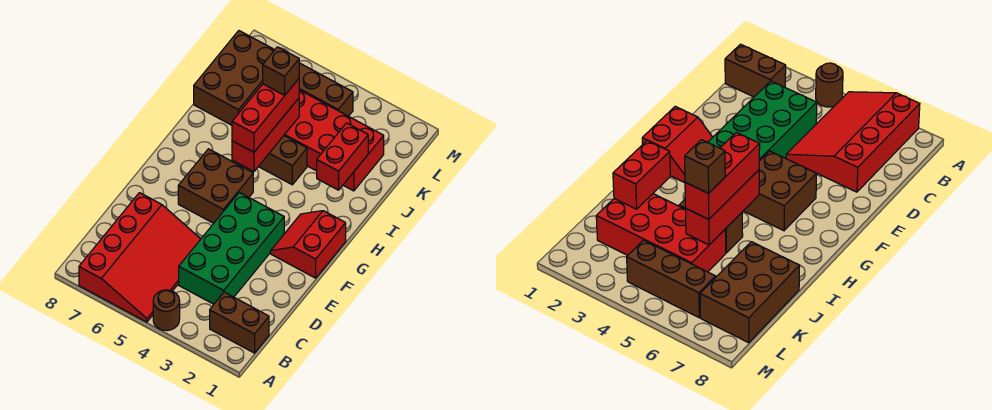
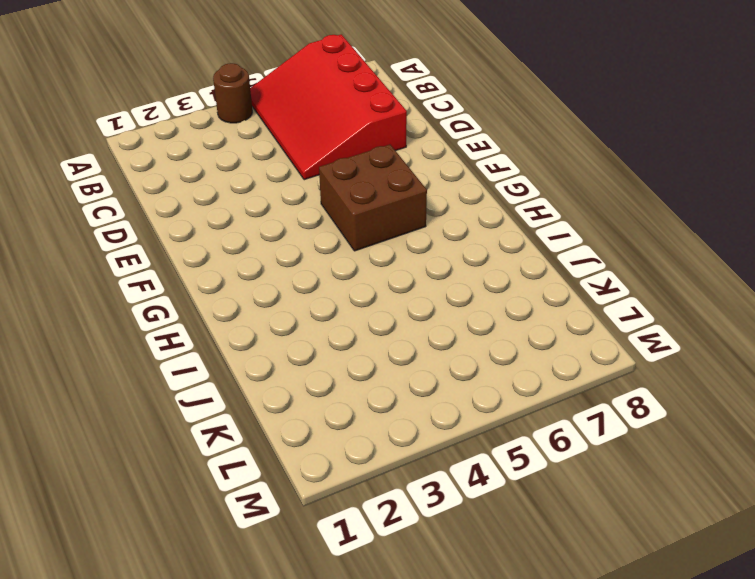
none -> brown brick B1:B2 level 1
none -> green brick C3:F4 level 1
none -> red slope F1:G2 level 1 top 1

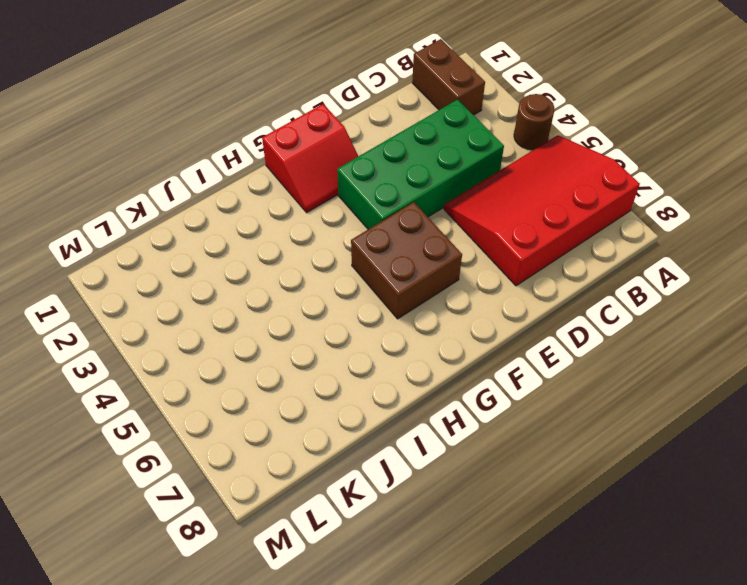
none -> brown brick I4:I5 level 1
none -> red brick J2:K5 level 1
none -> brown brick J7:L8 level 1

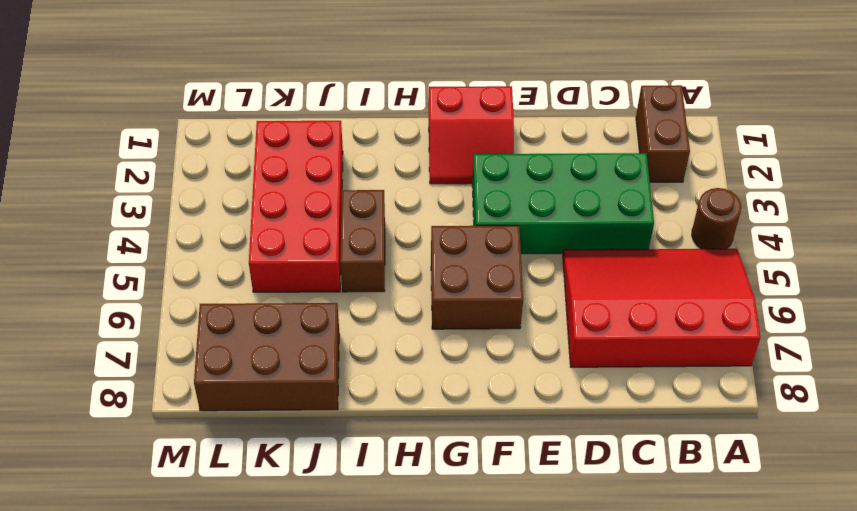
none -> brown brick L4:L6 level 1
none -> red brick H5:J5 level 2
none -> red brick I2:J2 level 2

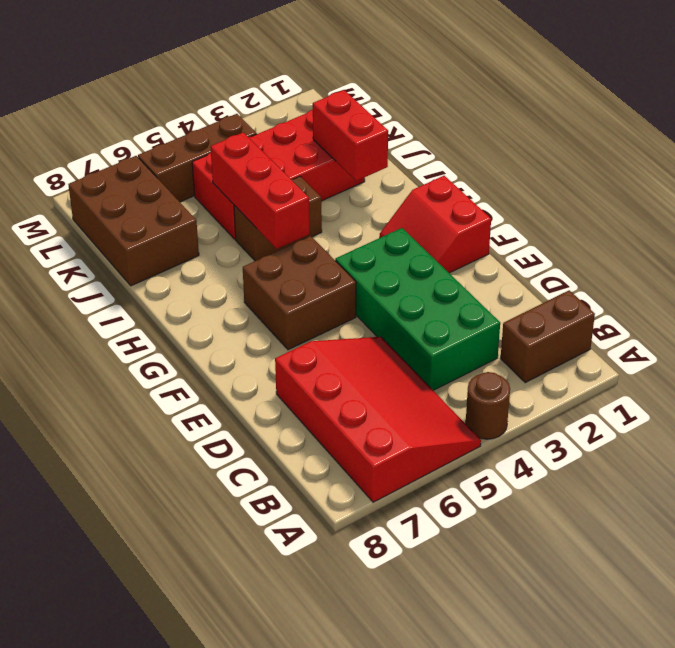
none -> red brick H5:J5 level 3
none -> brown brick J5 level 4

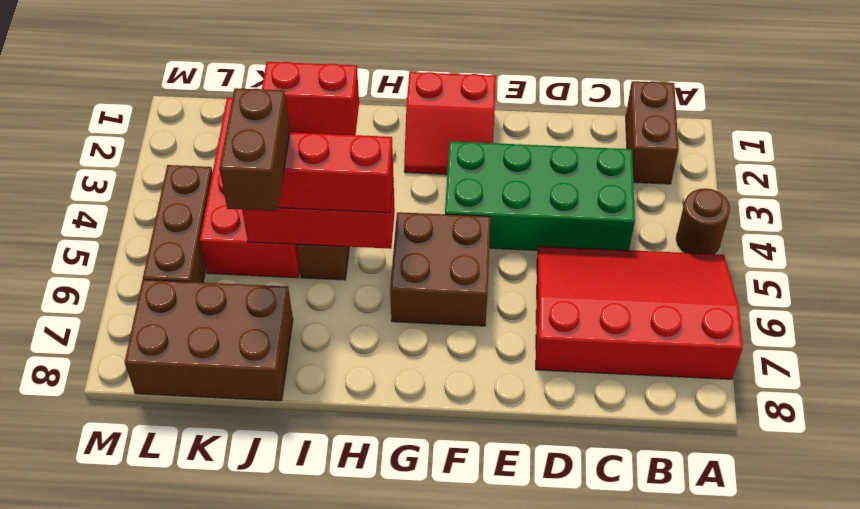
brown brick J5:J6 level 4 -> brown brick J5 level 4

